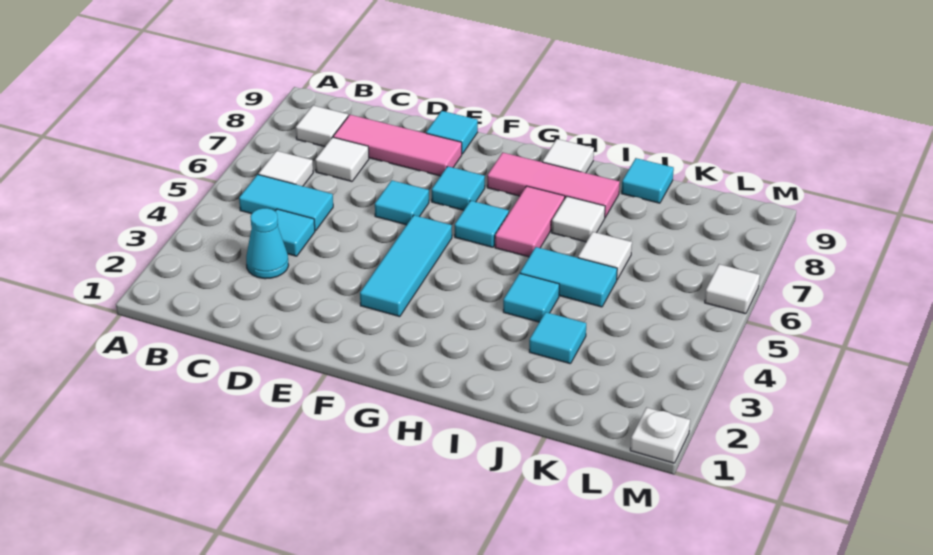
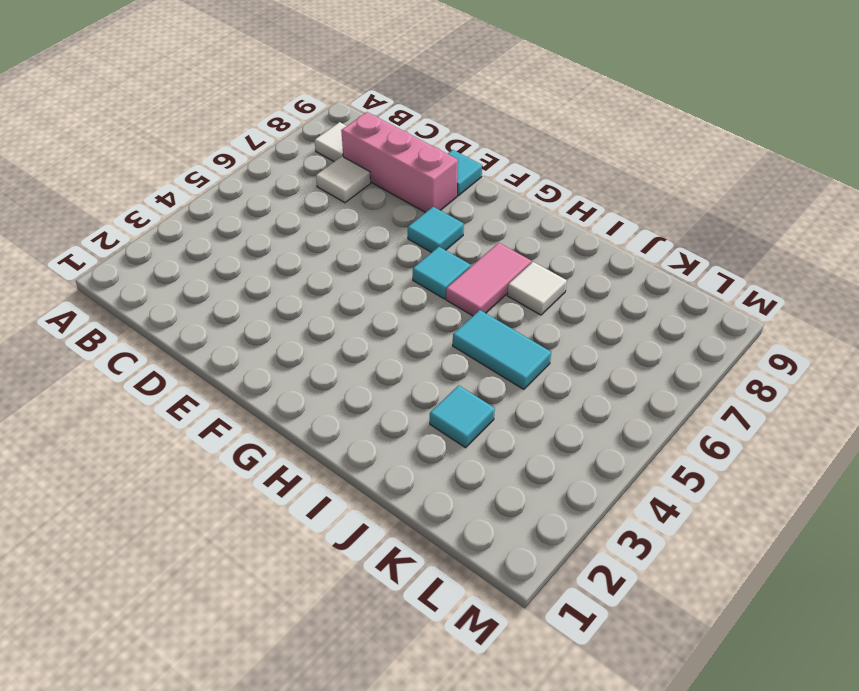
pink brick C8:E8 level 1 -> pink tile C8:E8 level 1
none -> cyan tile B5:C5 level 1
none -> white tile B6 level 1
none -> cyan cone C3 level 1

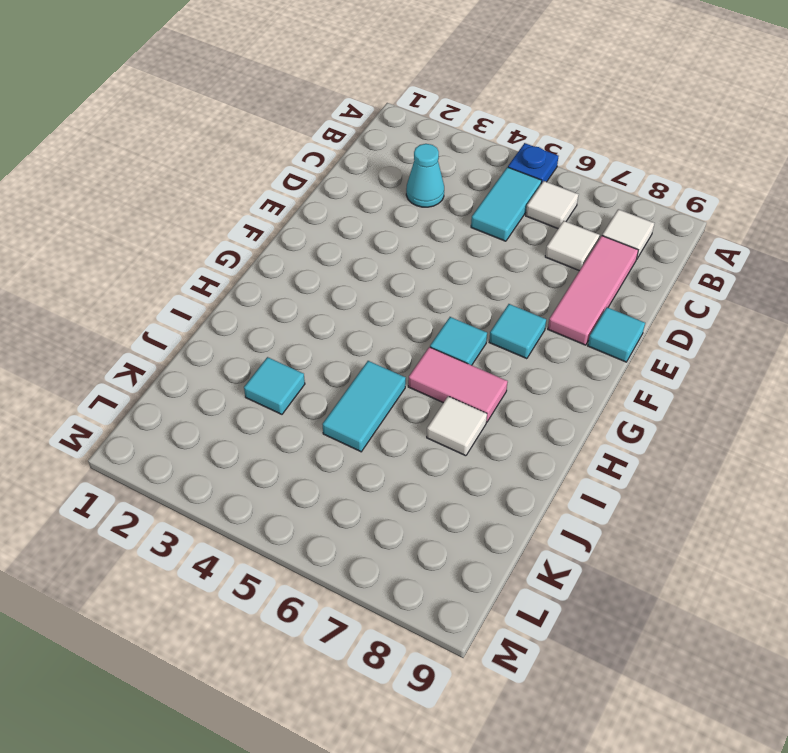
blue plate A5 level 1 -> none
none -> cyan tile C4 level 1
none -> cyan tile E6 level 1
none -> cyan tile F3:F5 level 1

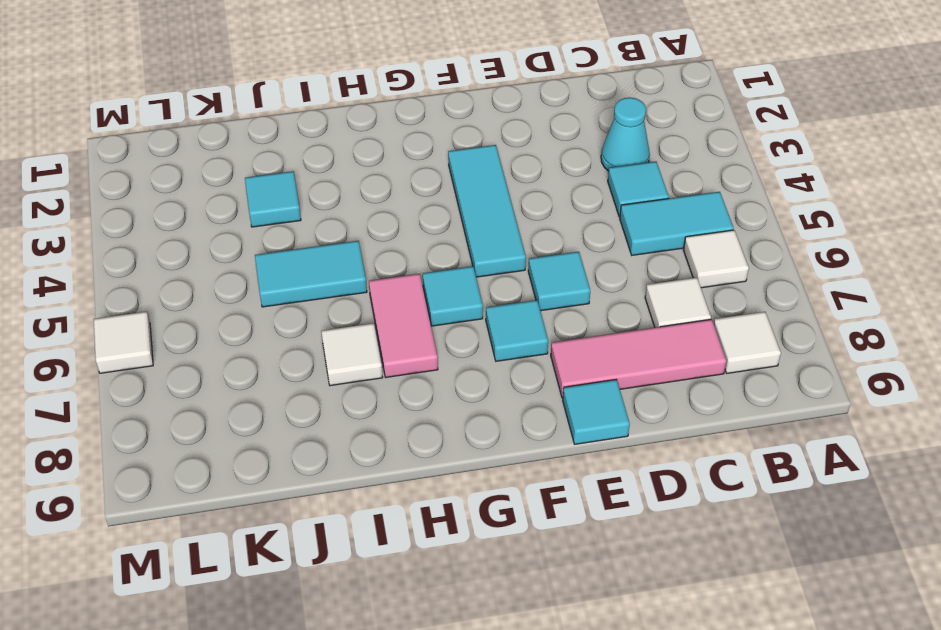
none -> pink tile G8:I8 level 1
none -> white tile H9 level 1
none -> cyan tile I4 level 1

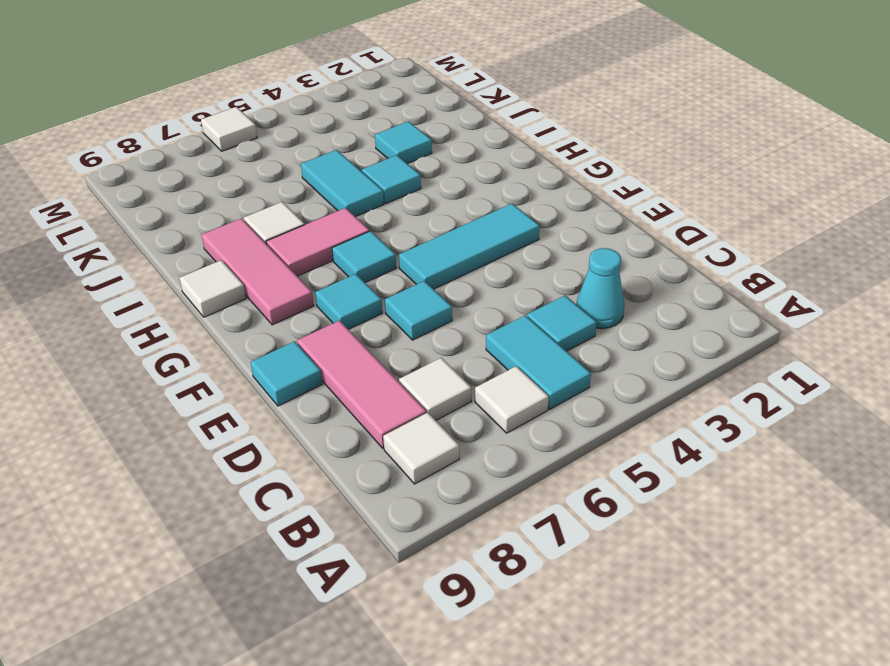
none -> white tile J6 level 1
none -> cyan tile J9 level 1
none -> white plate M1 level 1

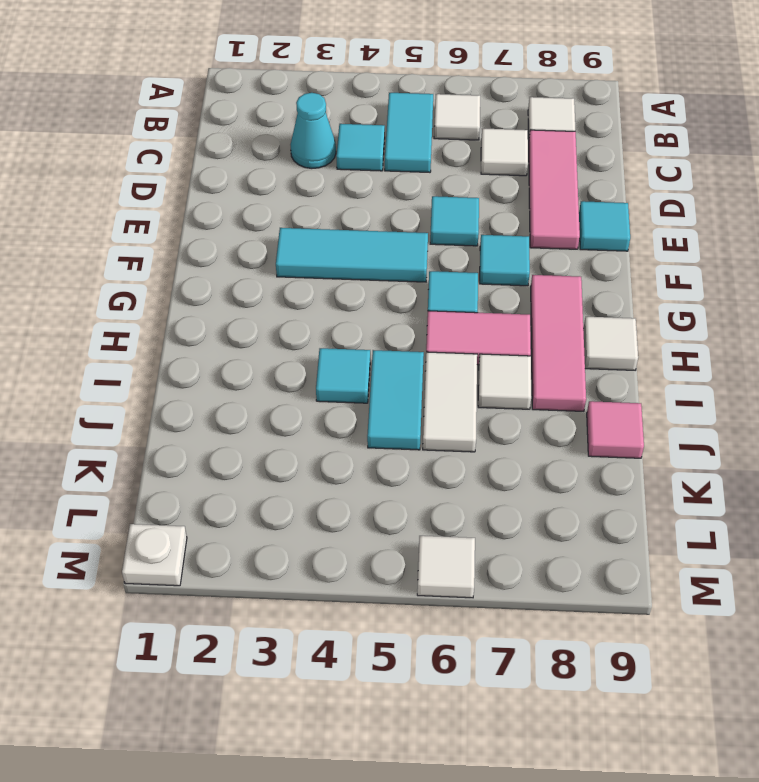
white tile I6:J6 level 1 -> white tile J6 level 1
pink tile J9 level 1 -> cyan tile J9 level 1
none -> cyan tile J3 level 1

